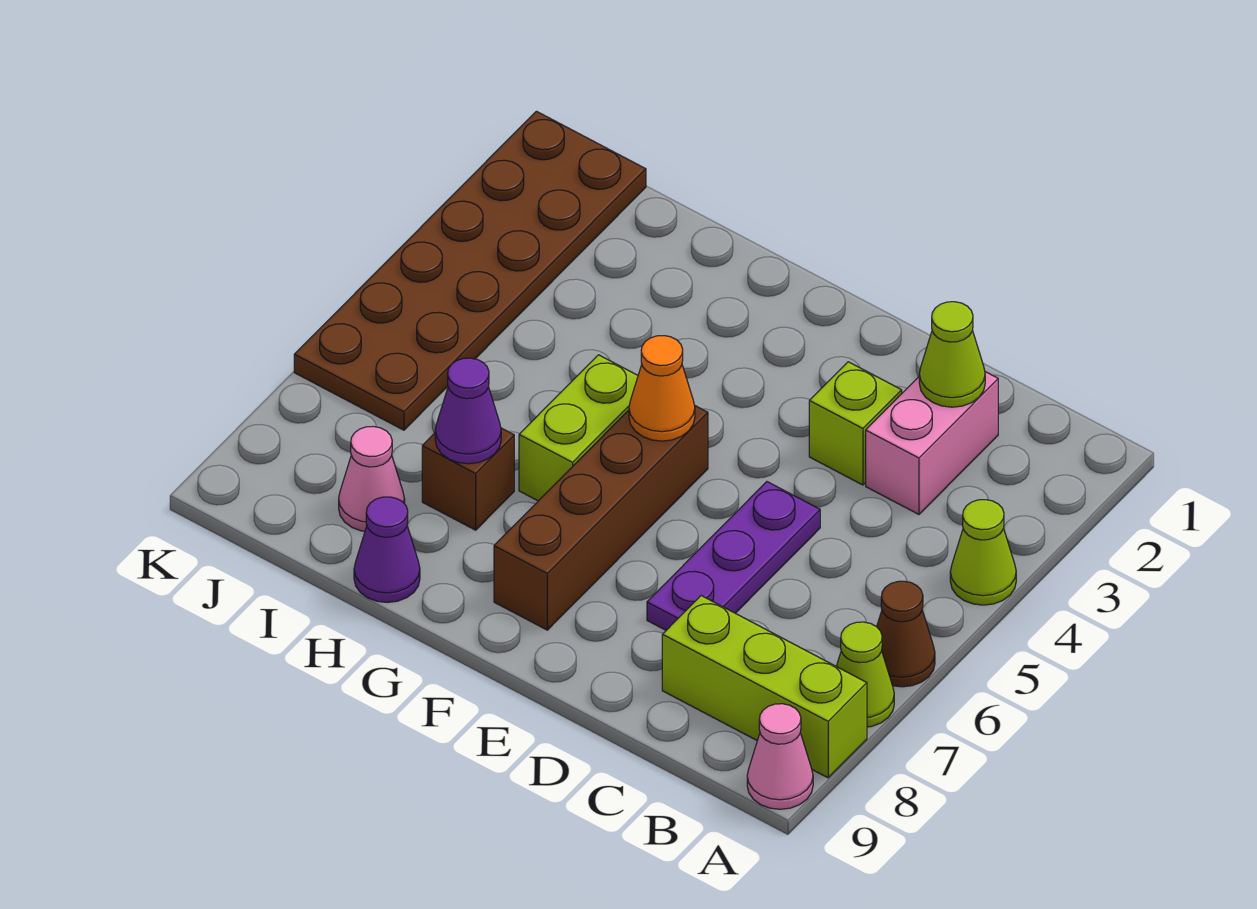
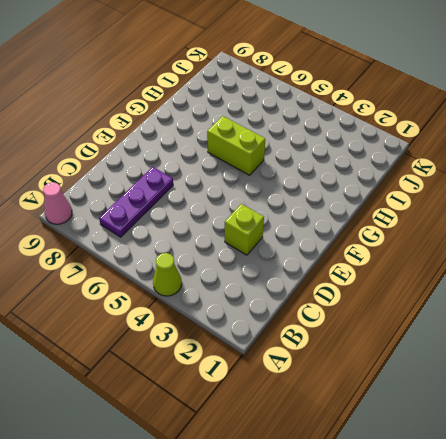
purple plate B7:D7 level 1 -> purple plate D5:D7 level 1
none -> brown cone A6 level 1
none -> lime cone A7 level 1
none -> lime brick A8:C8 level 1

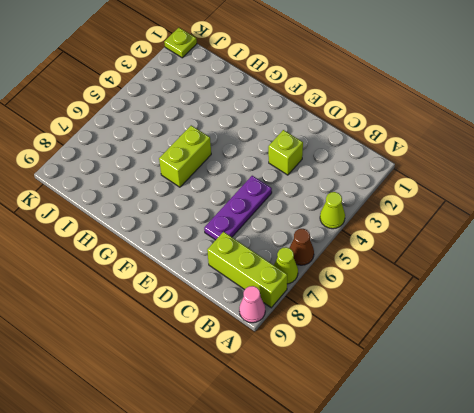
lime plate K1 level 1 -> brown plate J1:K6 level 1
none -> pink brick C2:C3 level 1
none -> brown brick F5:F8 level 1
none -> brown brick H7 level 1

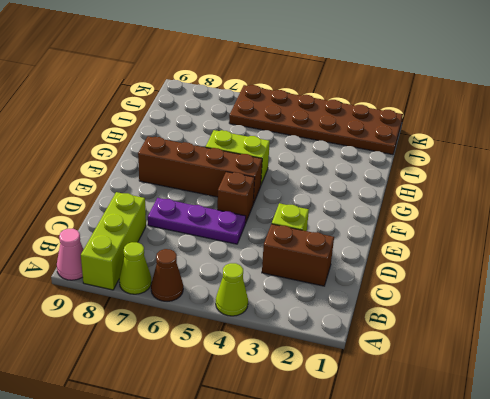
brown brick C2:C3 level 1 -> pink brick C2:C3 level 1
brown brick E5 level 1 -> brown brick H7 level 1
none -> purple cone H9 level 1
none -> pink cone I8 level 1
none -> lime cone C2 level 2

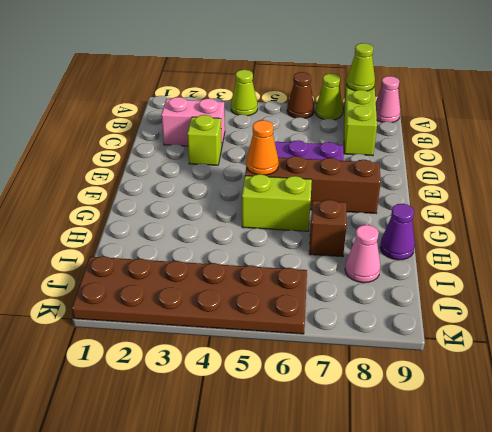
lime cone A8 level 2 -> lime cone C2 level 2
none -> purple cone H7 level 2

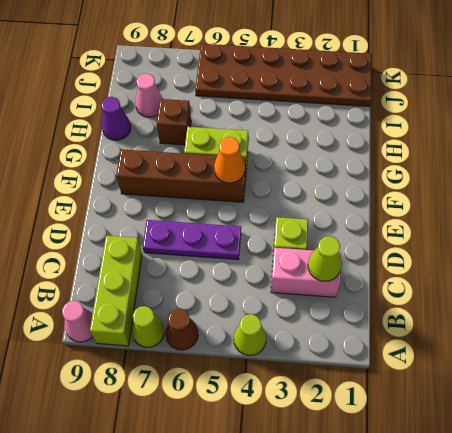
none -> purple cone H7 level 2

